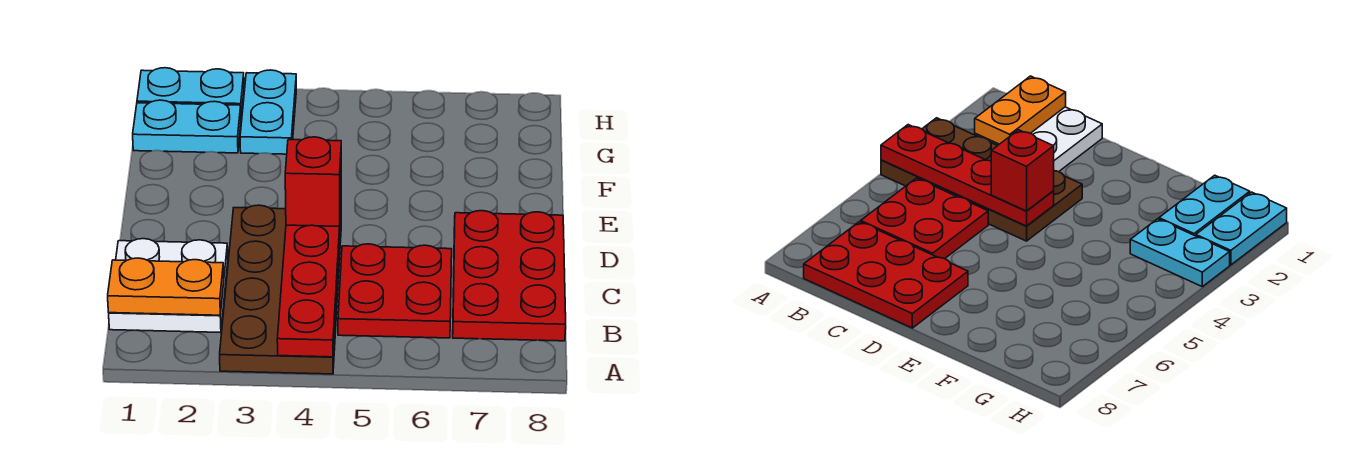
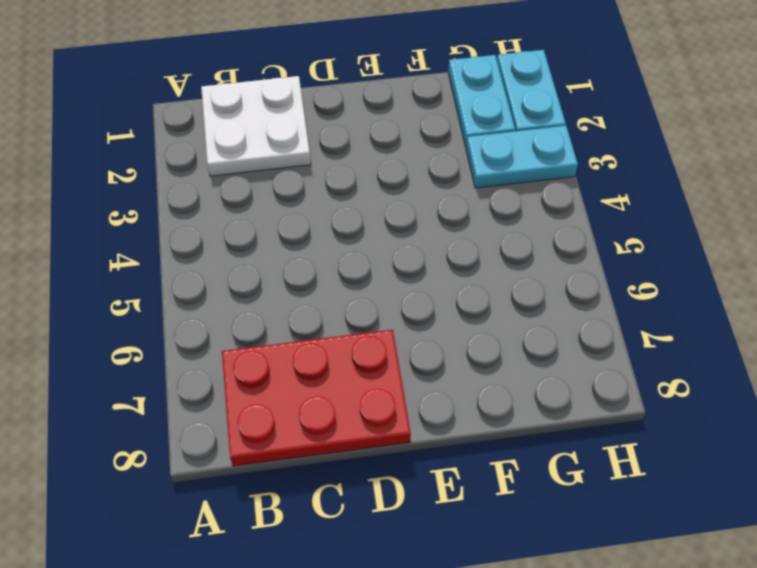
none -> brown plate A3:D4 level 1
none -> red plate B5:C6 level 1

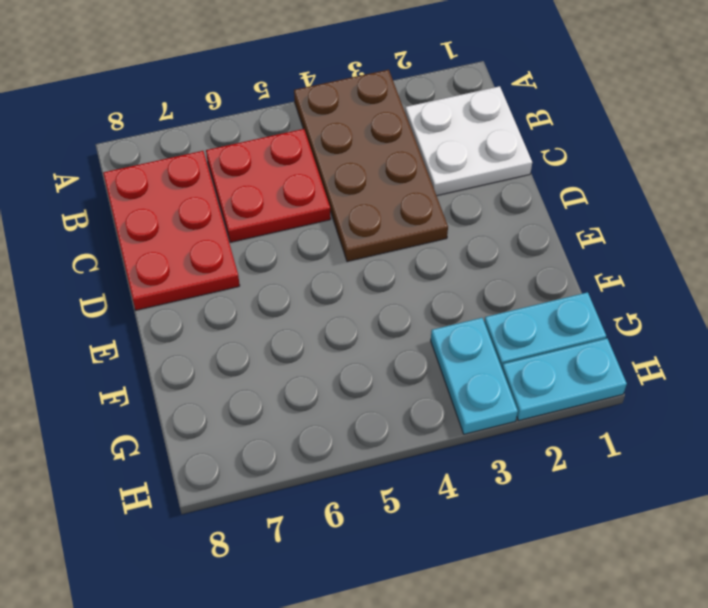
none -> red plate A4:D4 level 2
none -> orange plate B1:B2 level 2

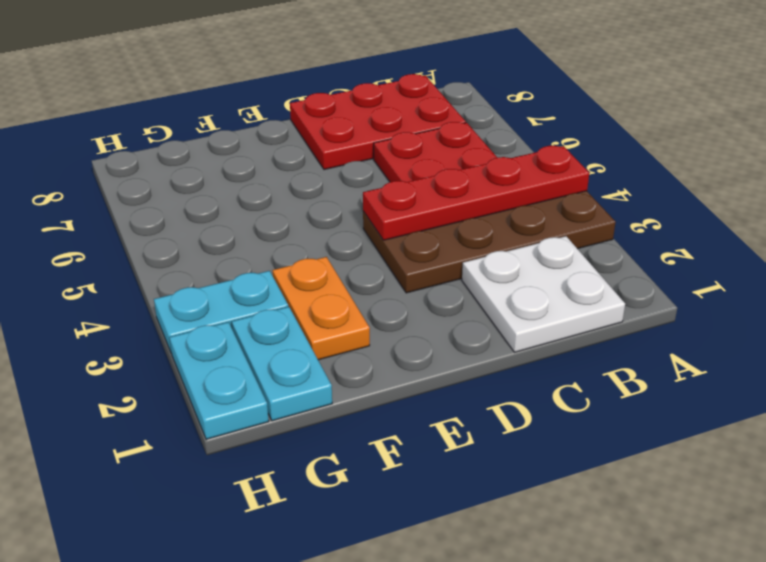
orange plate F2:F3 level 1 -> orange plate B1:B2 level 2
none -> red brick D4 level 3

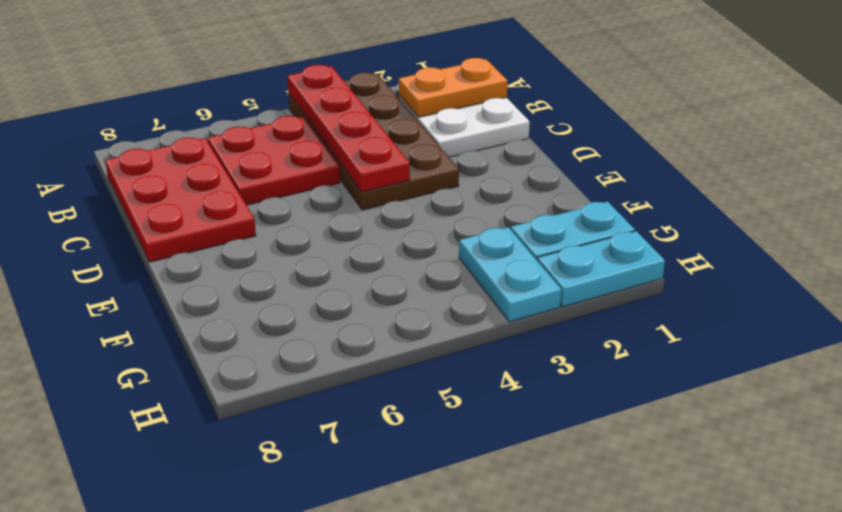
none -> red brick D4 level 3

